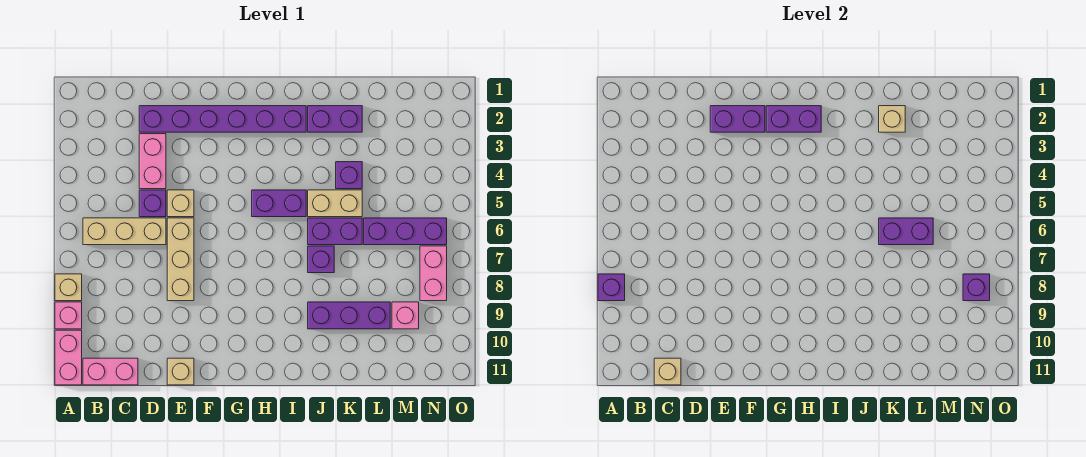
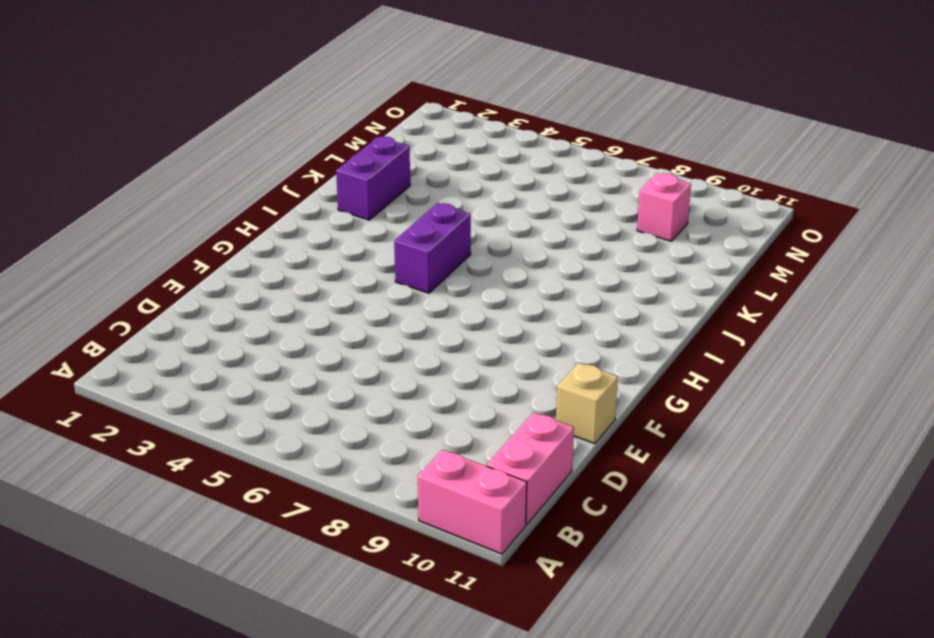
none -> tan brick A8 level 1
none -> pink brick A9 level 1
none -> tan brick B6:D6 level 1

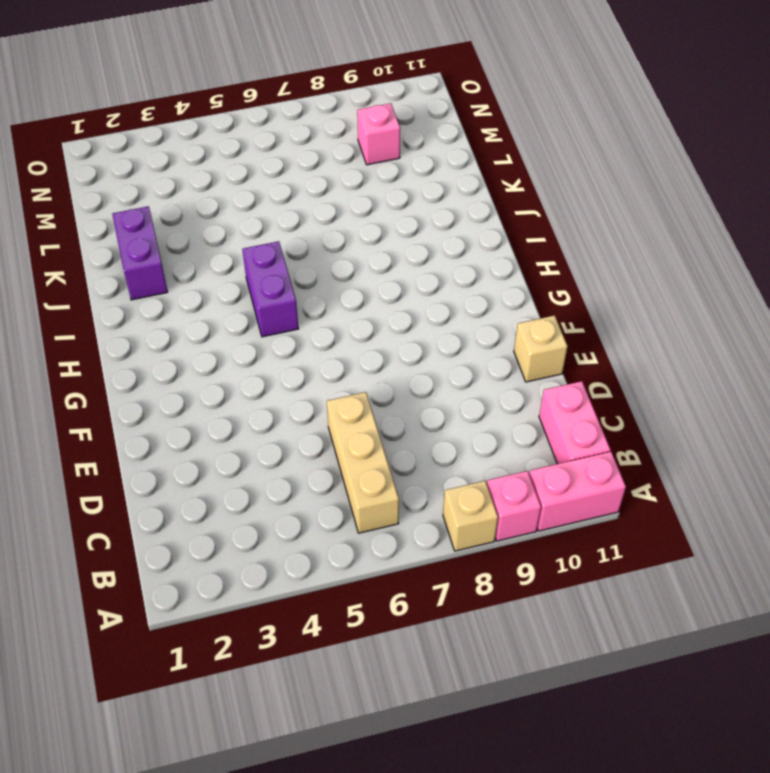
none -> purple brick D2:I2 level 1
none -> pink brick D3:D4 level 1
none -> purple brick D5 level 1

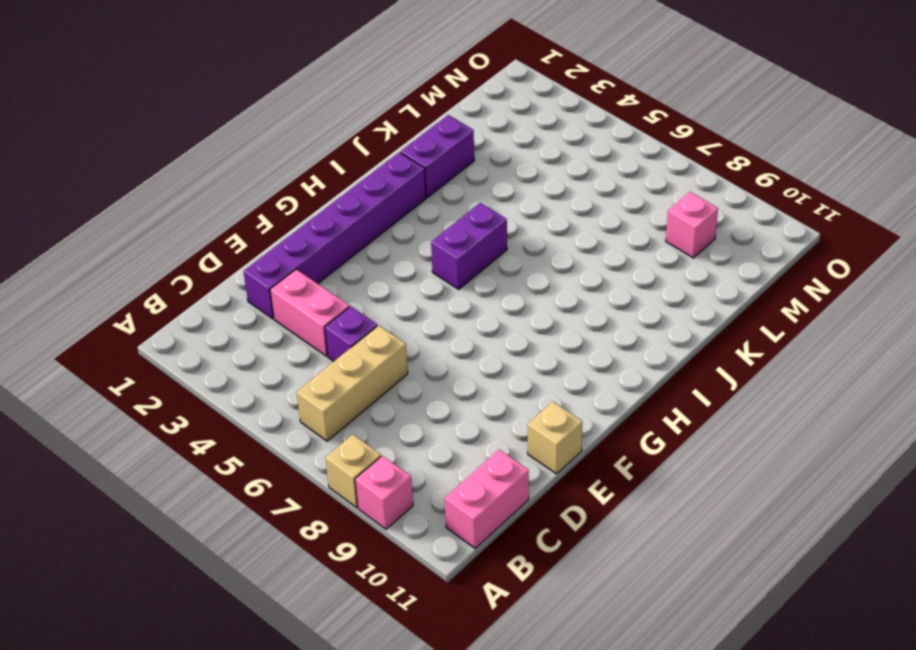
none -> pink brick A10:A11 level 1
none -> tan brick E5 level 1
none -> tan brick E6:E8 level 1

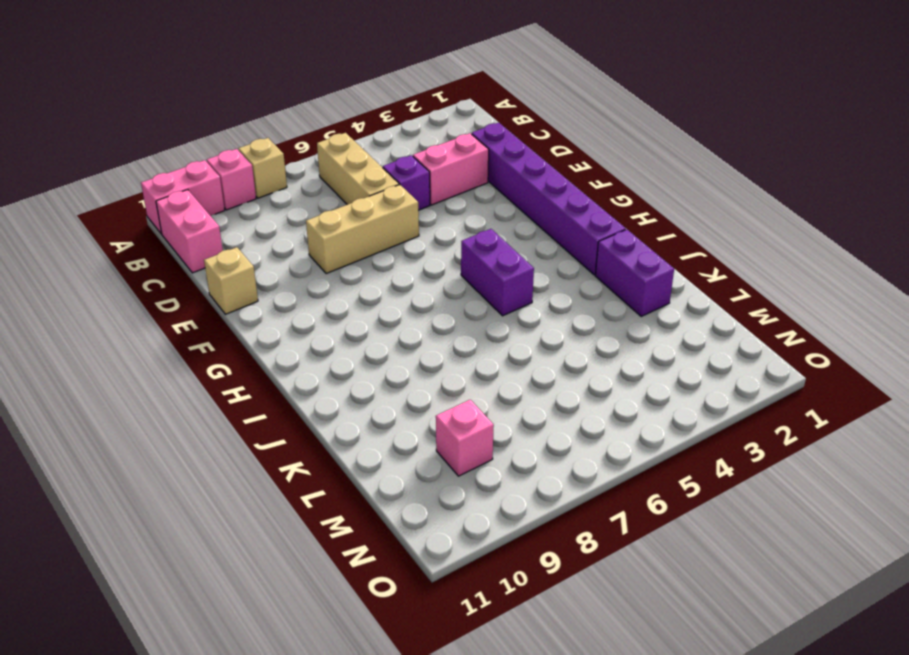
none -> tan brick E5 level 1
none -> tan brick J5:K5 level 1
none -> purple brick J6:K6 level 1

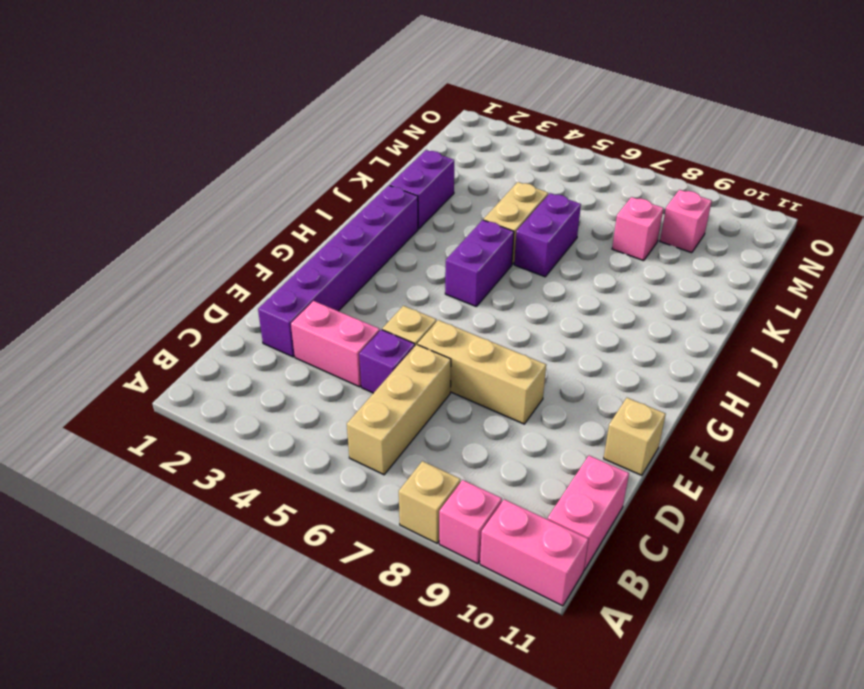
pink brick L8 level 1 -> none
none -> purple brick J7 level 1
none -> purple brick J9:L9 level 1
none -> purple brick K4 level 1

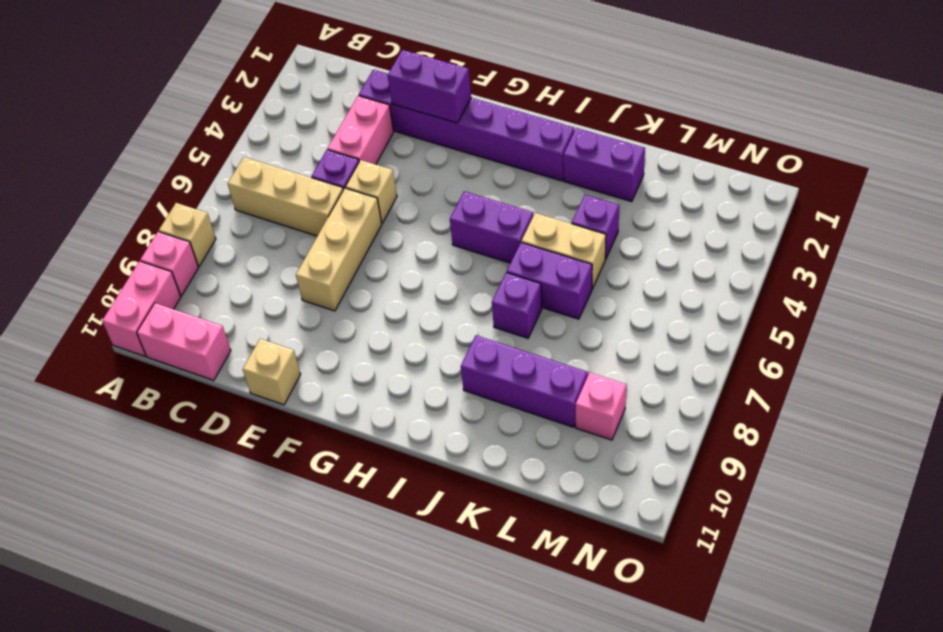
none -> purple brick L6:N6 level 1
none -> pink brick N7:N8 level 1
none -> purple brick A8 level 2

